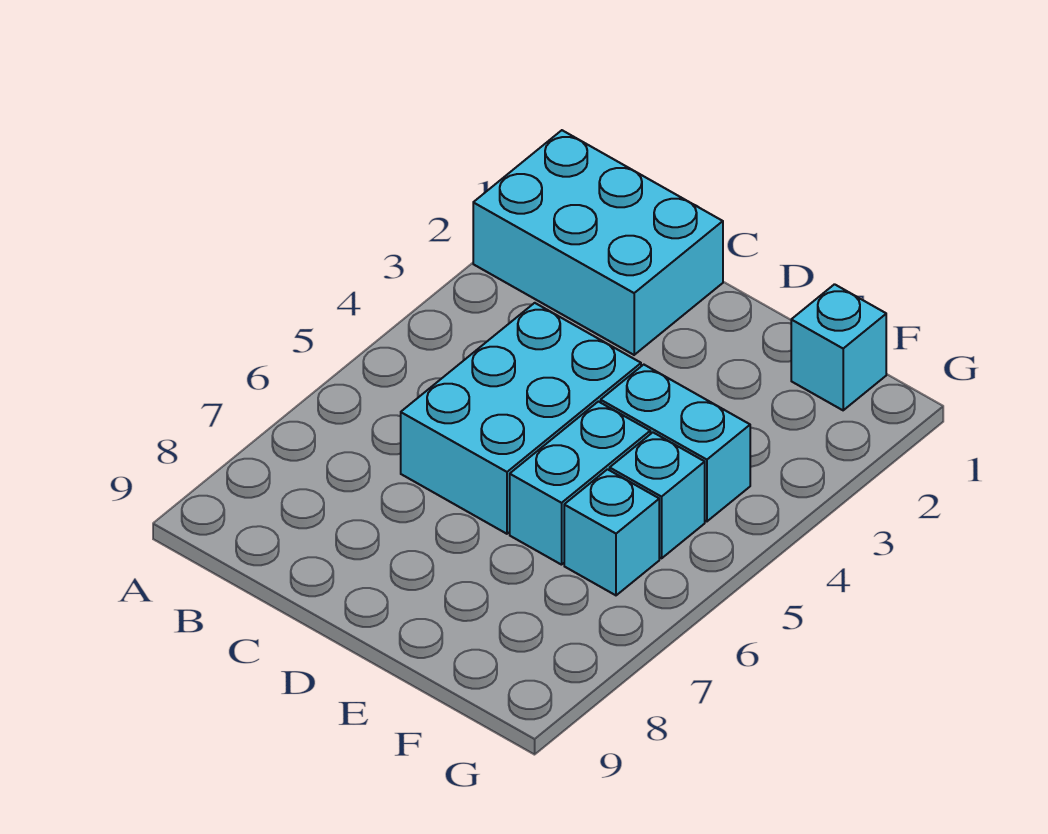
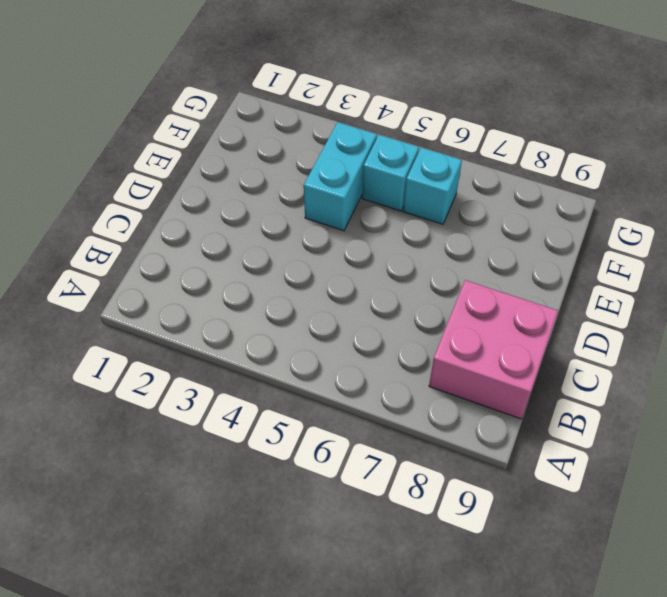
pink brick B8:C9 level 1 -> none
none -> cyan brick A1:C2 level 1
none -> cyan brick C4:D6 level 1

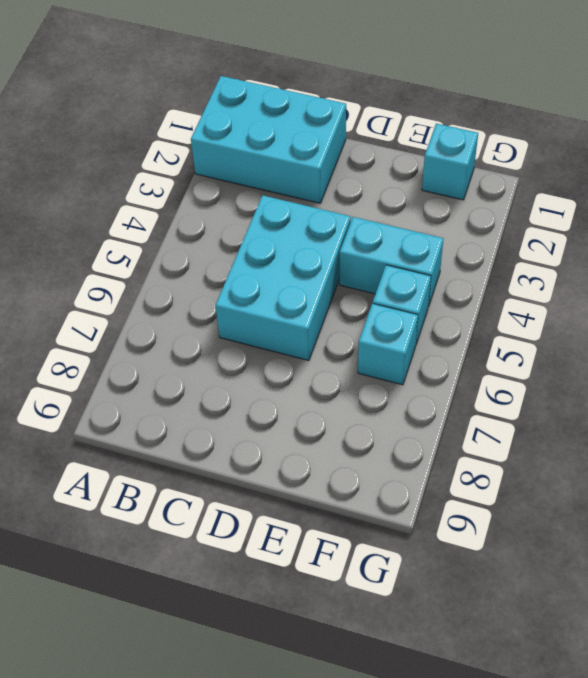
none -> cyan brick E5:E6 level 1

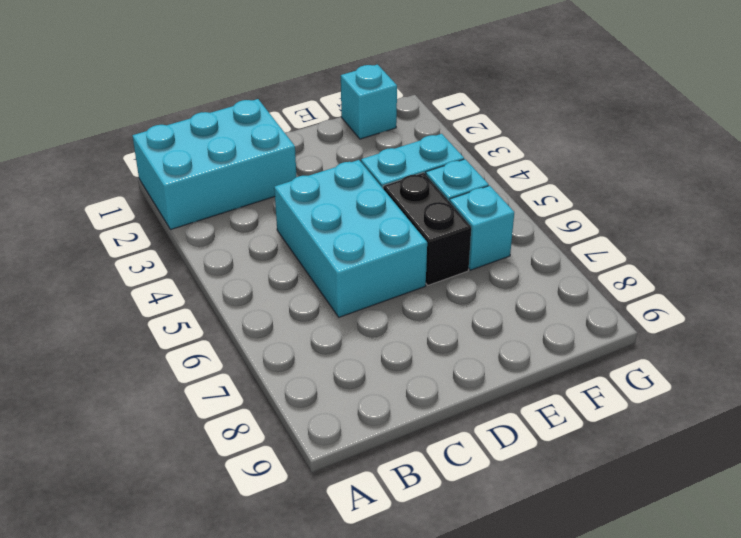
black brick E5:E6 level 1 -> cyan brick E5:E6 level 1

